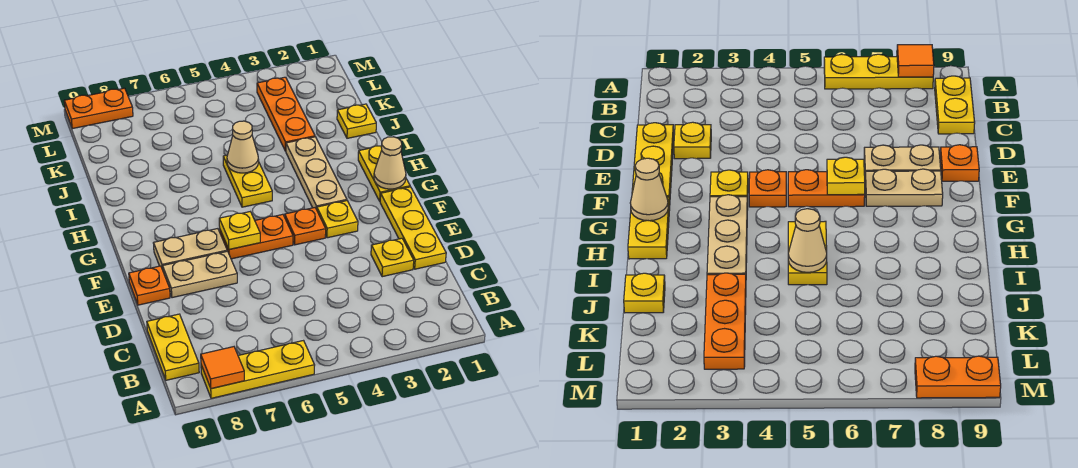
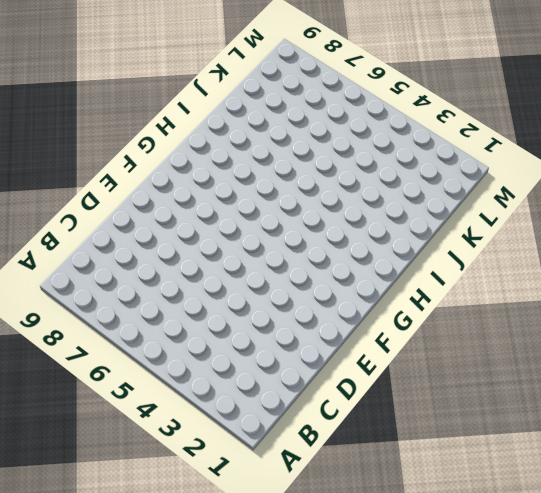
none -> yellow plate A6:A8 level 1
none -> yellow plate B9:C9 level 1
none -> yellow plate D1:F1 level 1

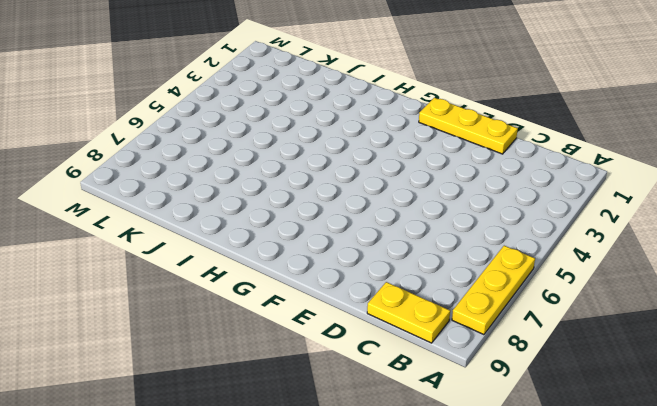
none -> yellow plate D2 level 1
none -> tan plate E7:E8 level 1
none -> orange plate E9 level 1

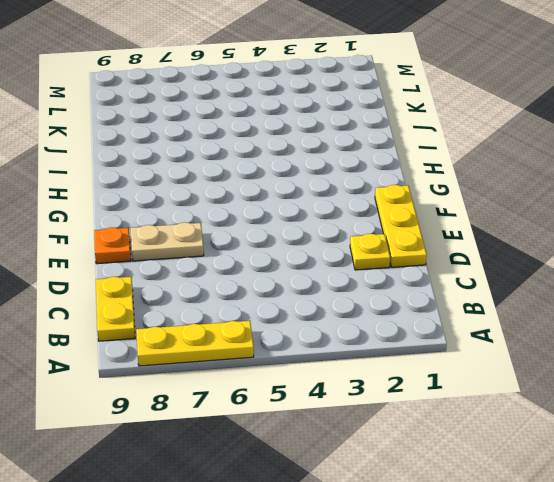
none -> yellow plate F3 level 1
none -> orange plate F4 level 1
none -> orange plate F5:F6 level 1

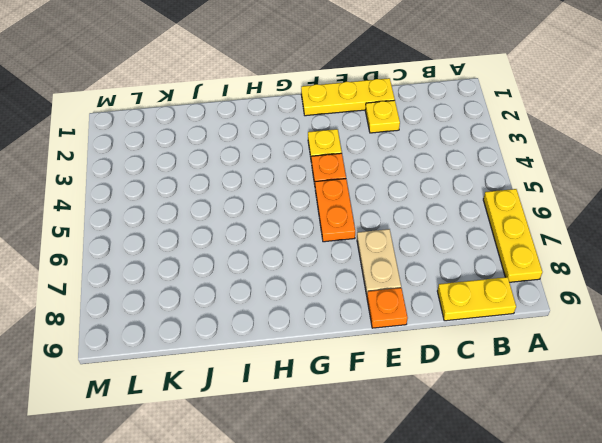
none -> tan plate F7:F8 level 1
none -> yellow plate G1:H1 level 1
none -> tan plate G3:I3 level 1

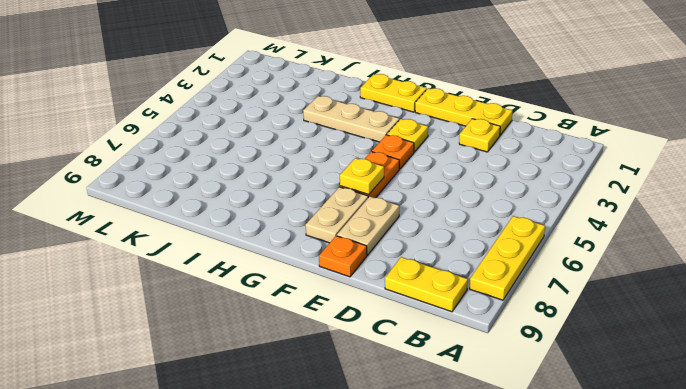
none -> yellow plate H5:I5 level 1
none -> yellow plate J1 level 1
none -> orange plate J3:L3 level 1

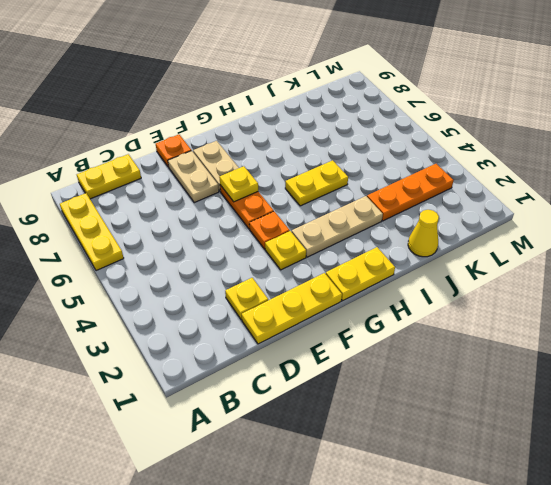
yellow cone J1 level 1 -> yellow plate J1 level 1
none -> orange plate M8:M9 level 1
none -> orange tile A8 level 2
none -> tan cone G1 level 2

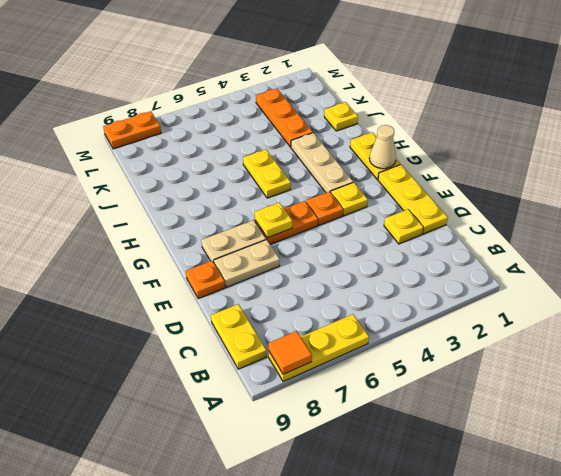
none -> tan cone I5 level 2

